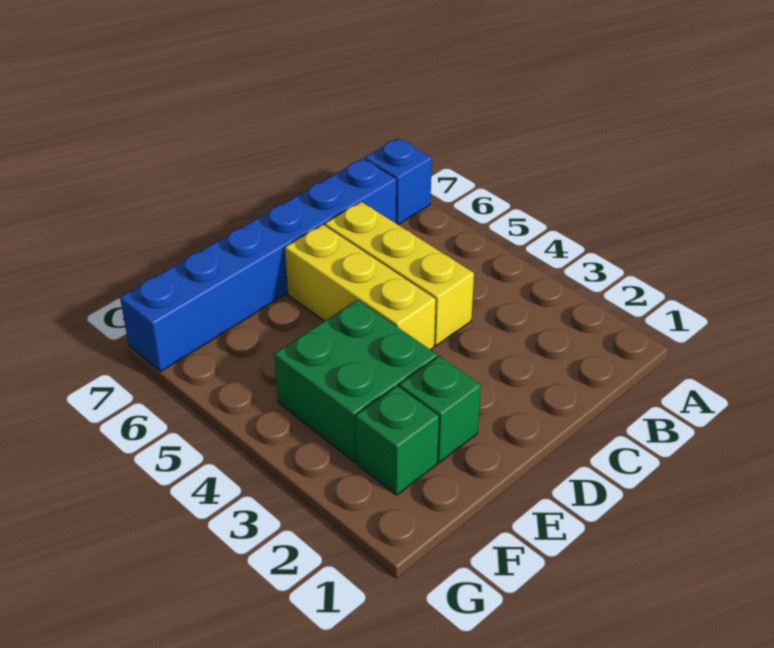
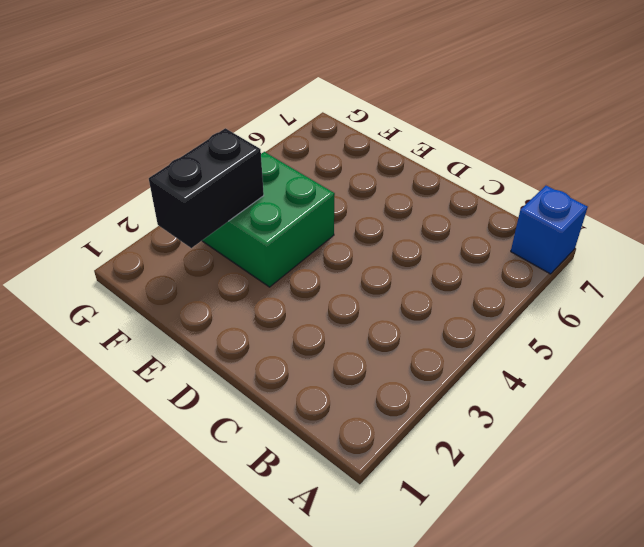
black brick F2:F3 level 2 -> none
none -> blue brick B7:G7 level 1
none -> yellow brick C4:C6 level 1

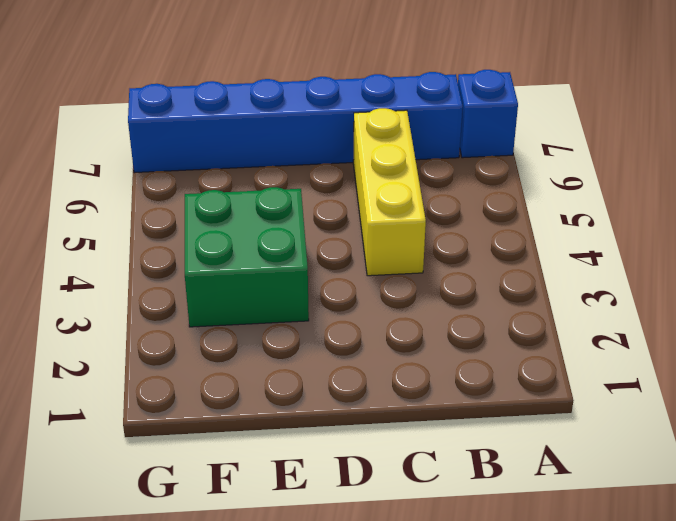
none -> yellow brick D4:D6 level 1
none -> green brick E2 level 1

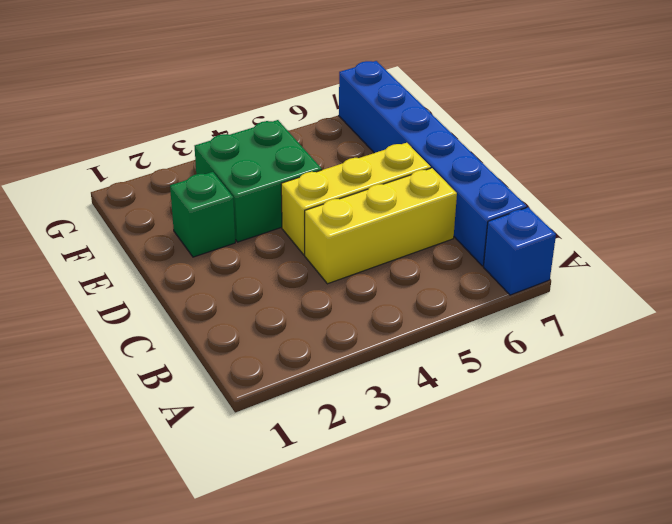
none -> green brick F2 level 1

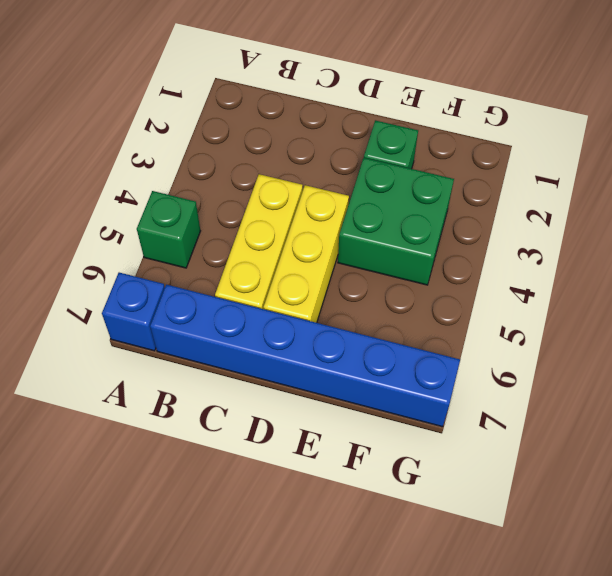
green brick A5 level 1 -> green brick F2 level 1

